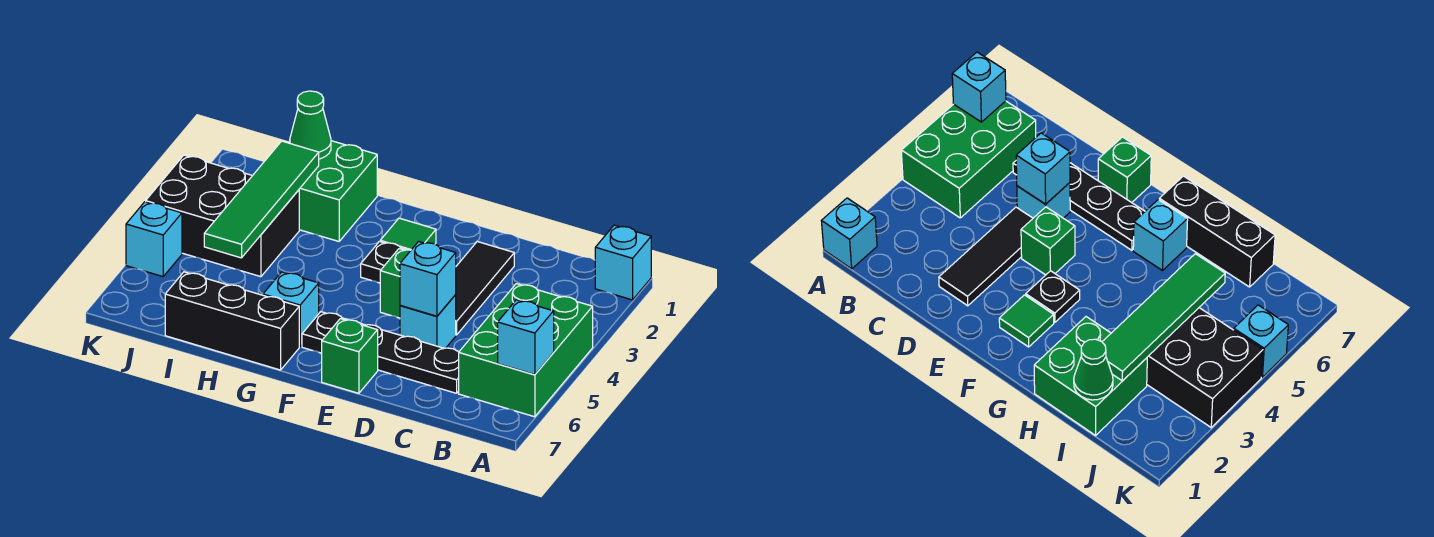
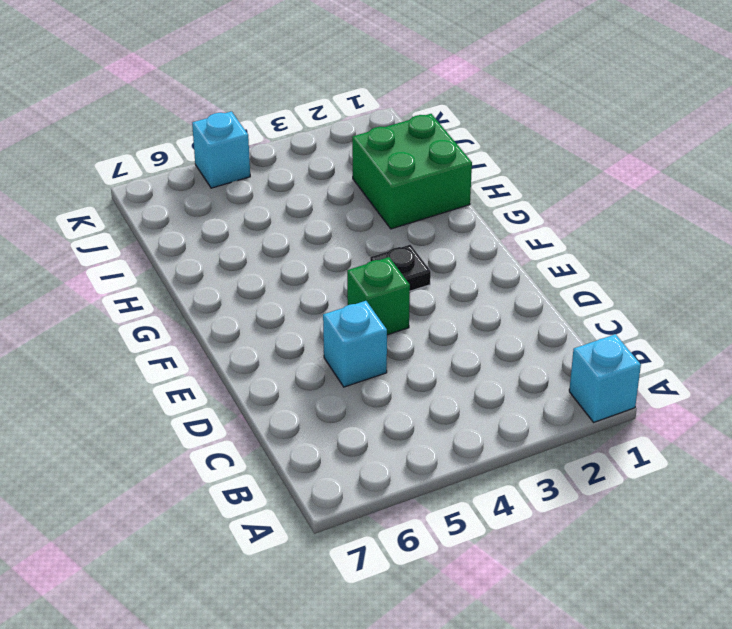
none -> green brick A4:B6 level 1
none -> black plate C6:F6 level 1
none -> black tile D2:D4 level 1

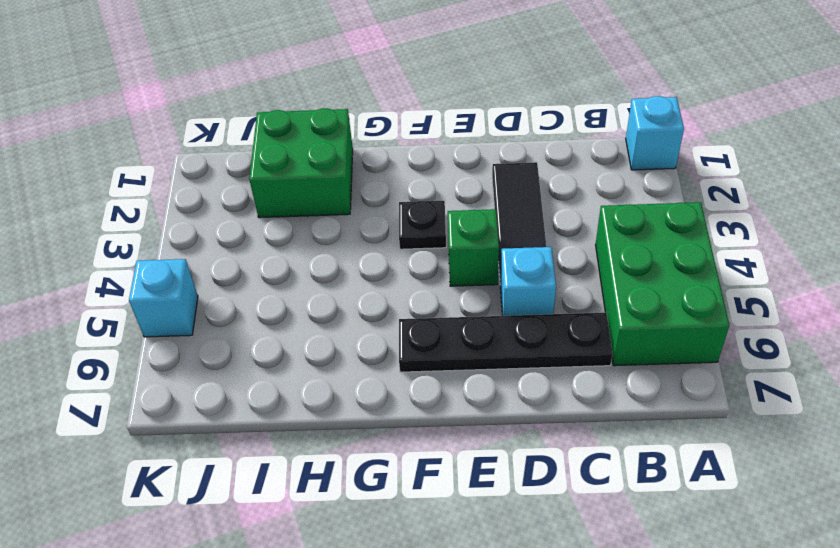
none -> green brick E7 level 1
none -> green tile F2 level 1
none -> cyan brick G6 level 1

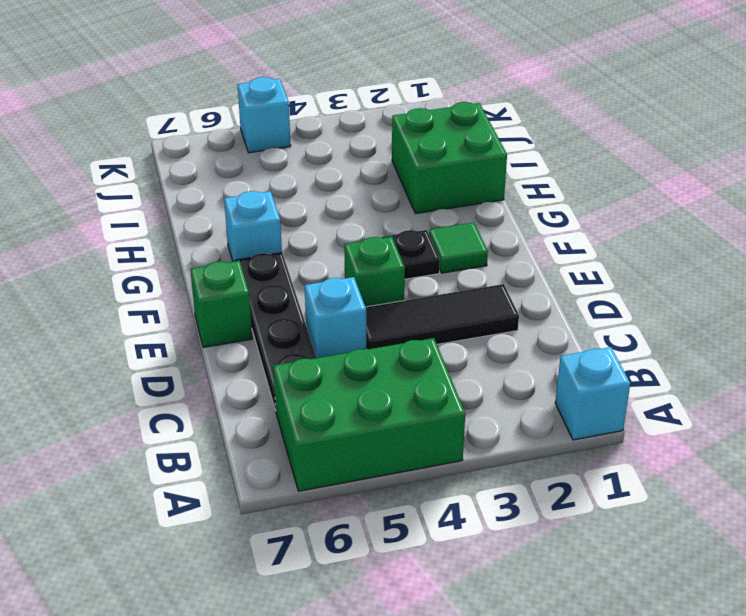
none -> black brick G7:I7 level 1
none -> black brick I3:K4 level 1
none -> cyan brick A6 level 2

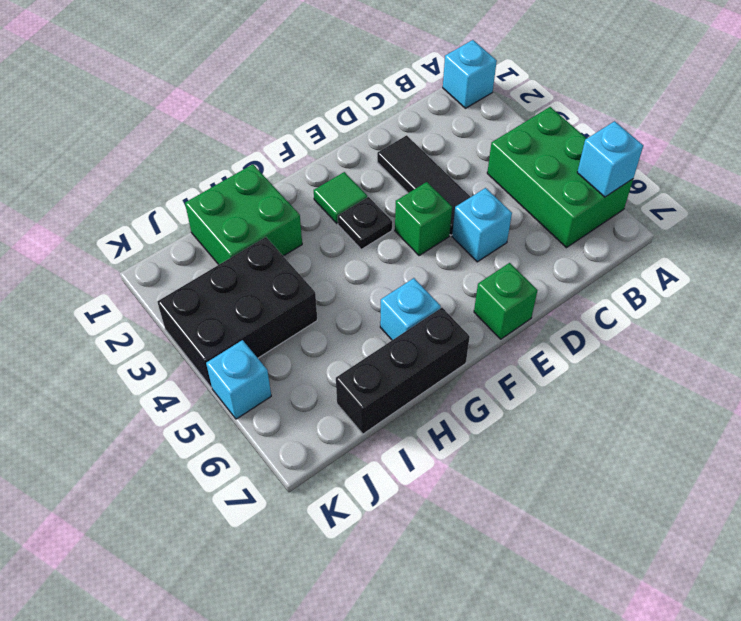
none -> black plate C6:F6 level 1
none -> cyan brick D5 level 2
none -> green cone I1 level 2

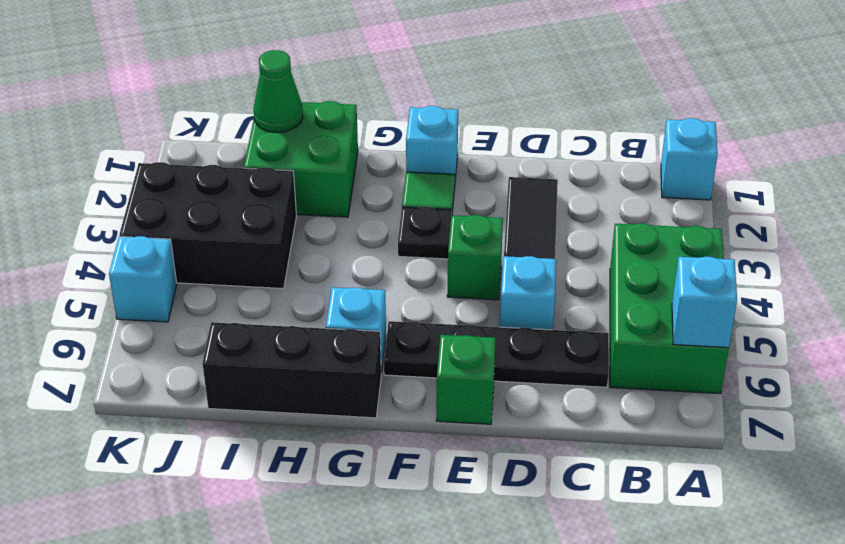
cyan brick F1 level 1 -> cyan brick D5 level 2
none -> green tile I2:I5 level 2

